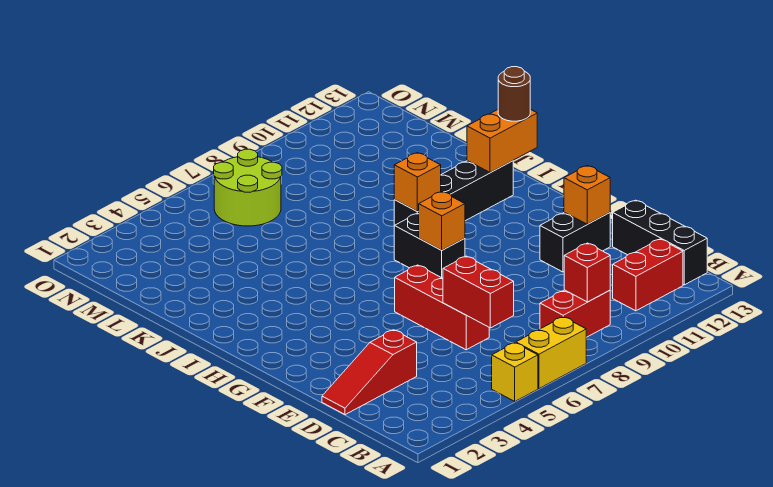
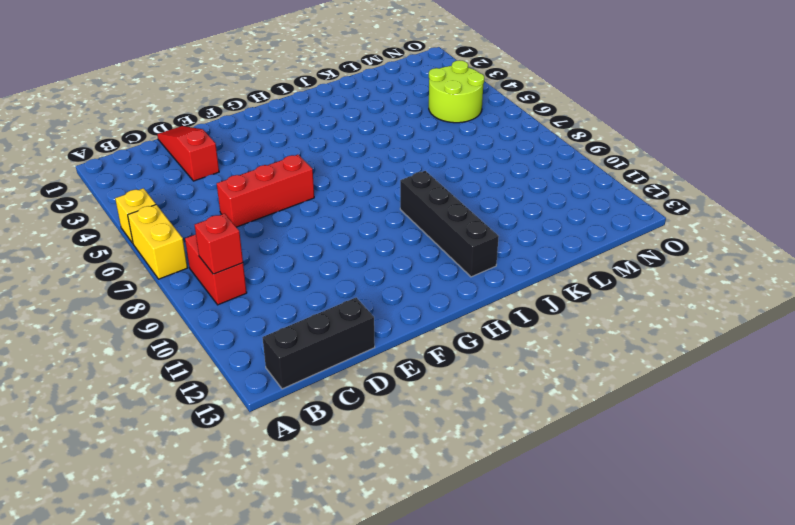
lime round brick M4:N5 level 1 -> lime round brick M6:N7 level 1
none -> red brick B11:B12 level 1
none -> black brick E11:E12 level 1
none -> black brick G8:H8 level 1

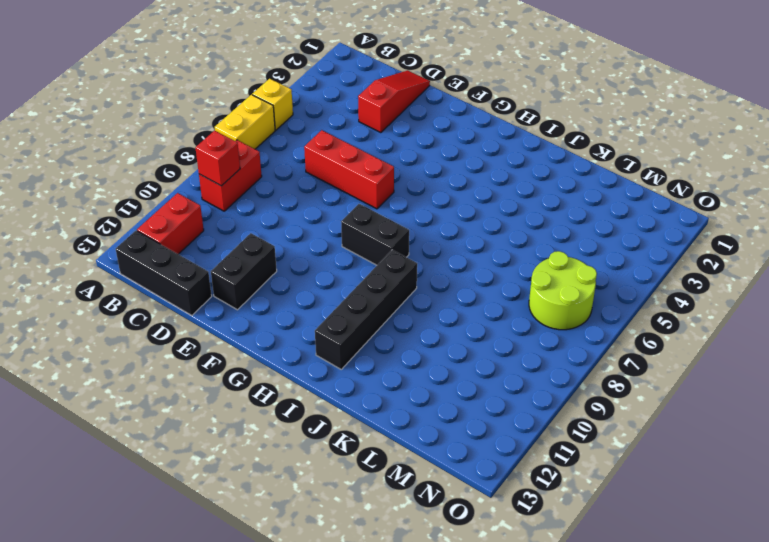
none -> red brick C6:D6 level 2
none -> orange brick E12 level 2
none -> orange brick G8 level 2

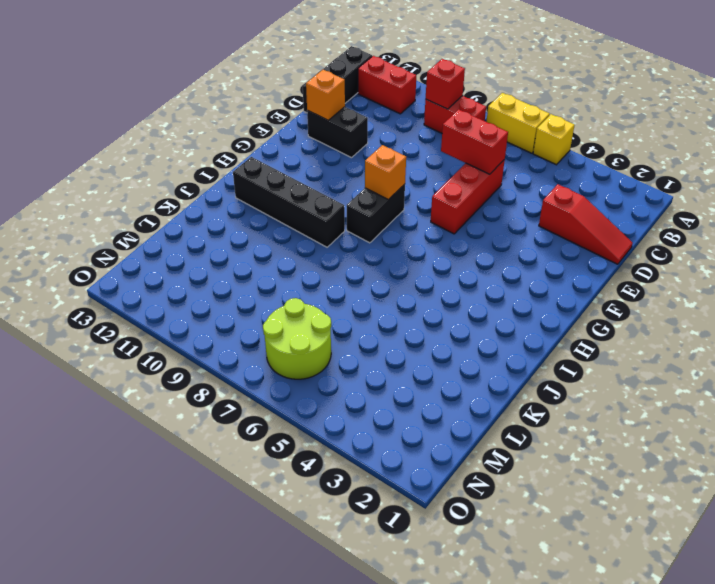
red brick D6:D7 level 2 -> red brick C6:D6 level 2
none -> orange brick I9 level 2
none -> orange brick I12:I13 level 2
none -> brown round brick I13 level 3

